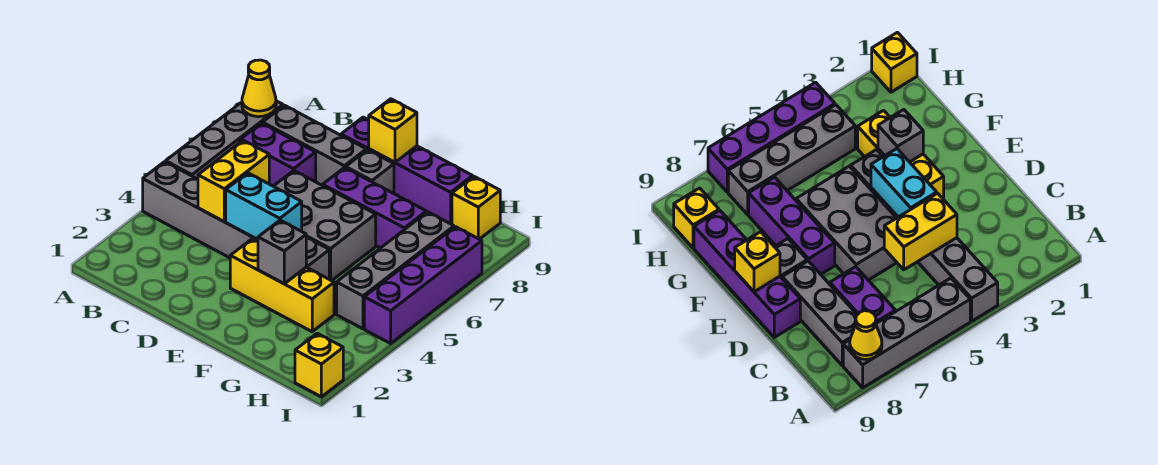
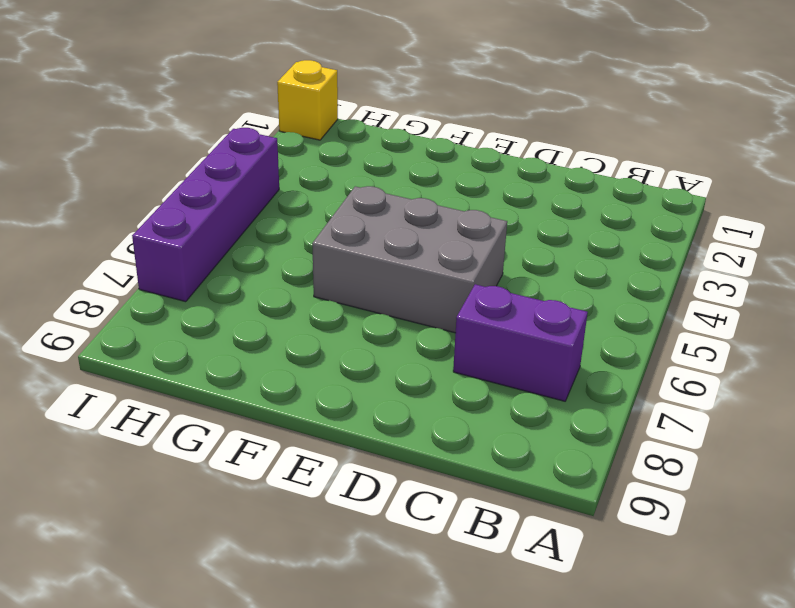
none -> grey brick A4:F4 level 1
none -> grey brick A5:A8 level 1
none -> grey brick B8:D8 level 1

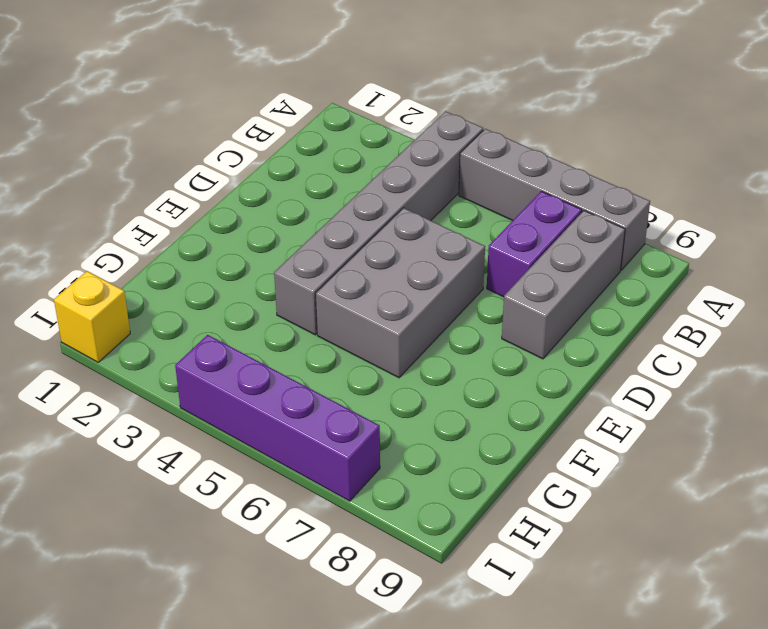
none -> purple brick D9:G9 level 1
none -> yellow brick E3:G3 level 1
none -> purple brick E7:G7 level 1

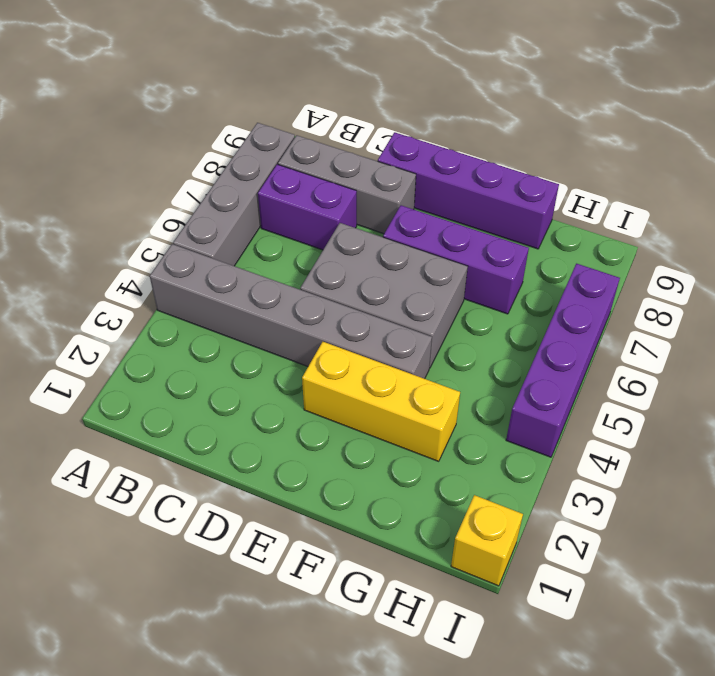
none -> grey brick E8 level 1
none -> grey brick H4:H7 level 1
none -> yellow brick H9 level 1

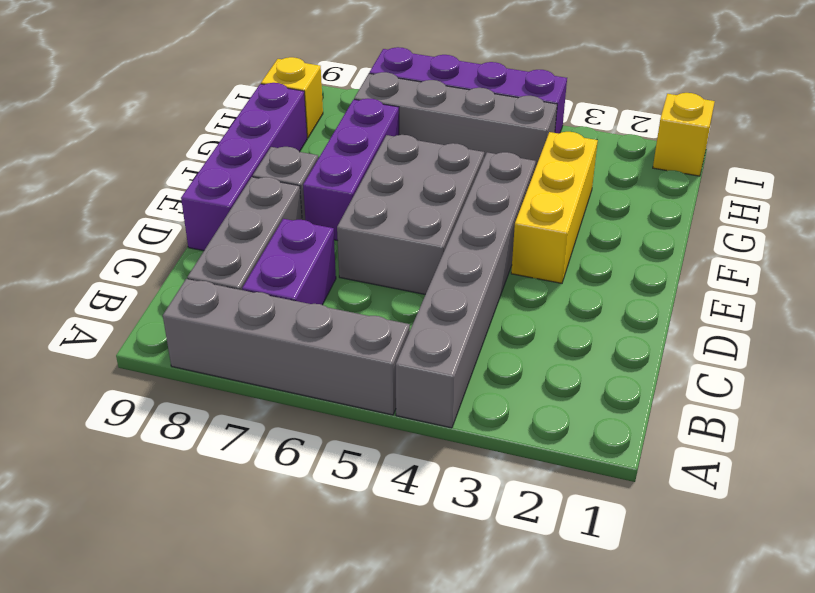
none -> yellow cone A8 level 2
none -> yellow brick C4:C5 level 2
none -> cyan brick D4:E4 level 2

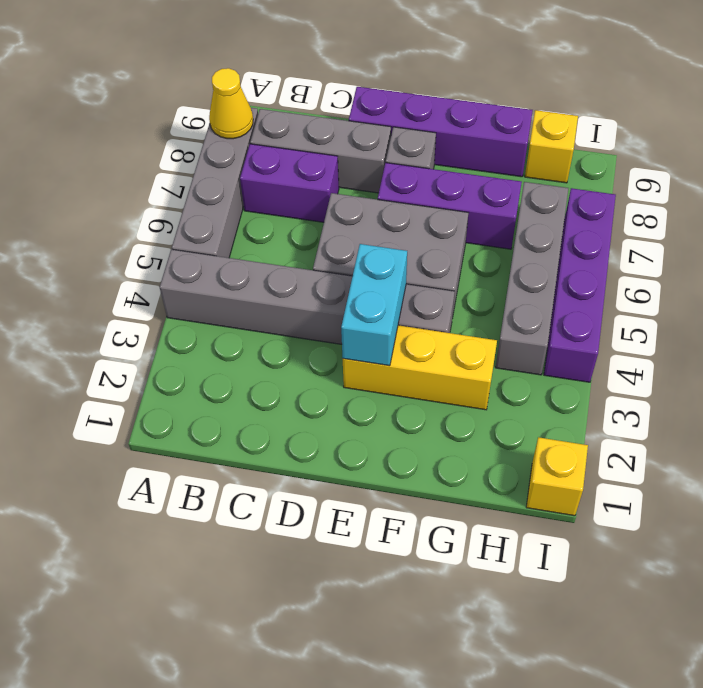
cyan brick E3:E4 level 2 -> cyan brick D4:E4 level 2
none -> yellow brick C4:C5 level 2
none -> yellow brick E9 level 2
none -> grey brick F3 level 2

